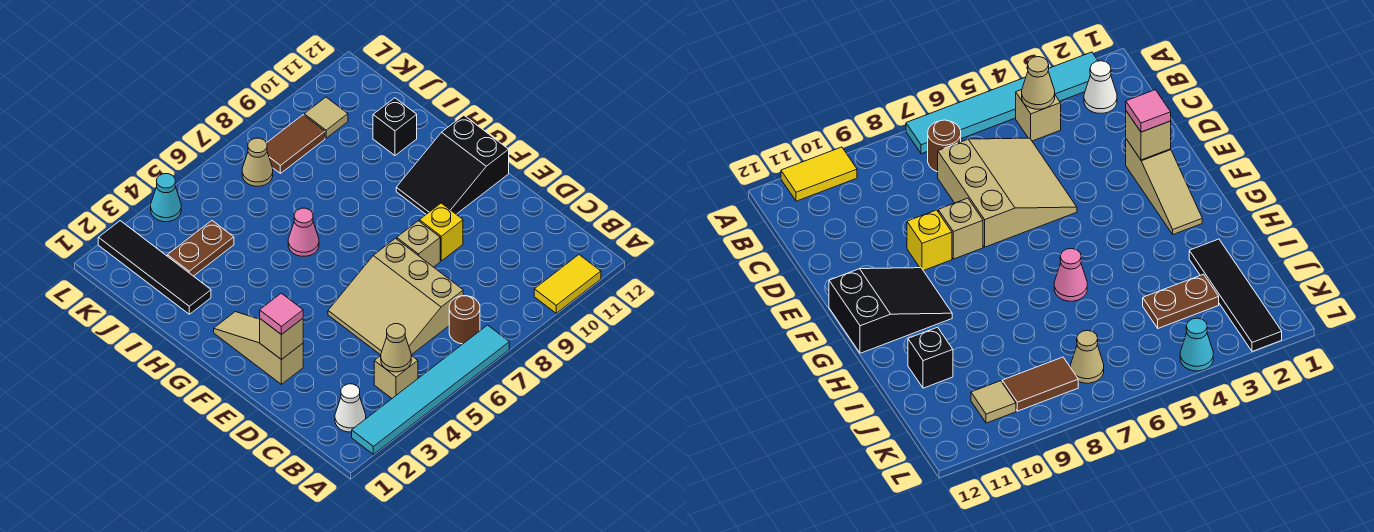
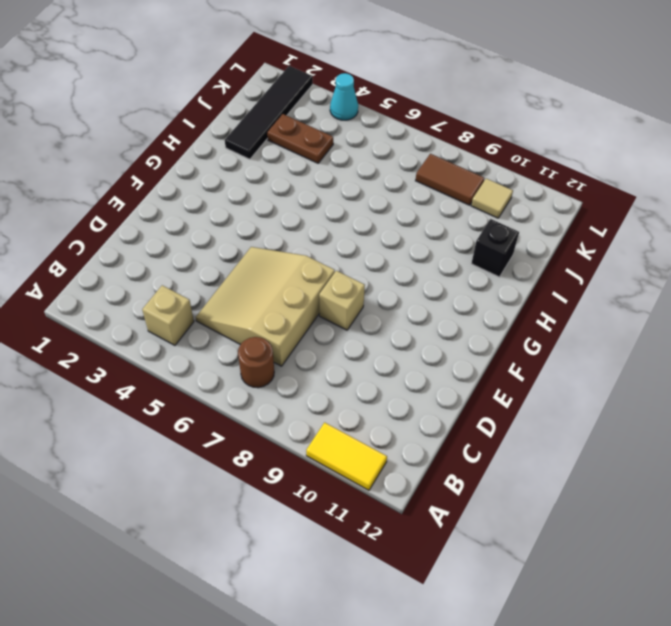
none -> cyan tile A2:A7 level 1
none -> white cone B2 level 1
none -> tan slope E2:G2 level 1 top E

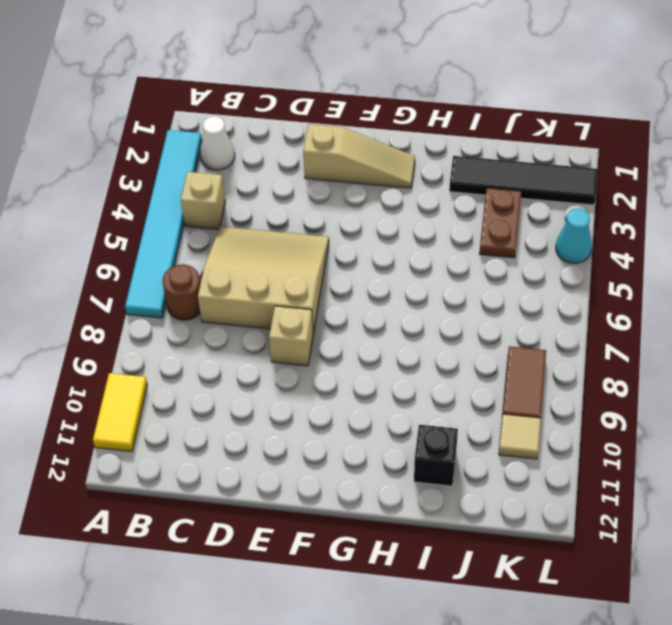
none -> yellow brick E9 level 1
none -> black slope F10:G12 level 1 top 12
none -> pink cone H6 level 1

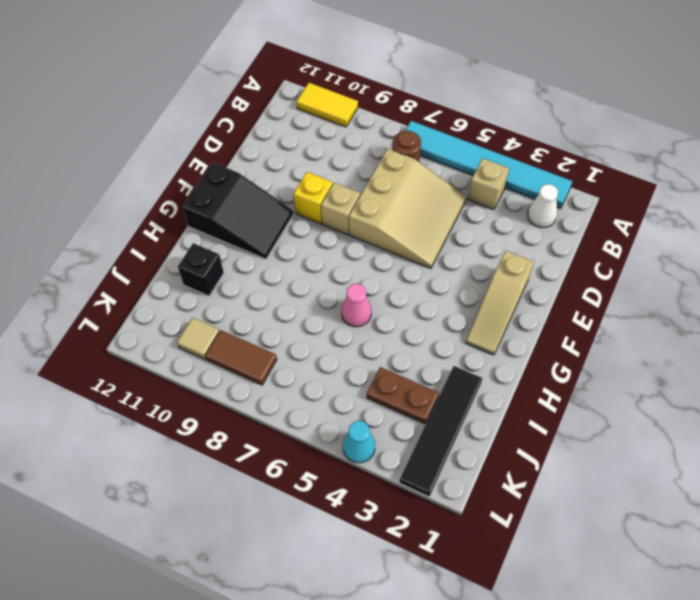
none -> tan cone K7 level 1
none -> tan cone B4 level 2
none -> tan brick E2 level 2

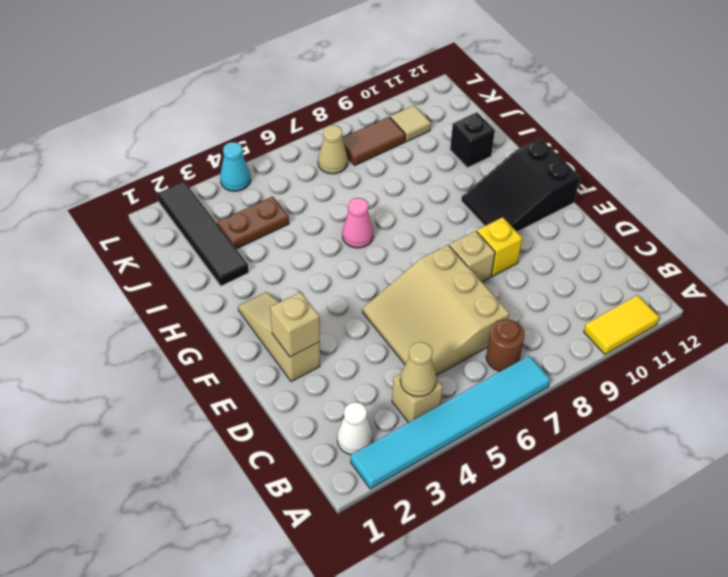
none -> pink tile E2 level 3

